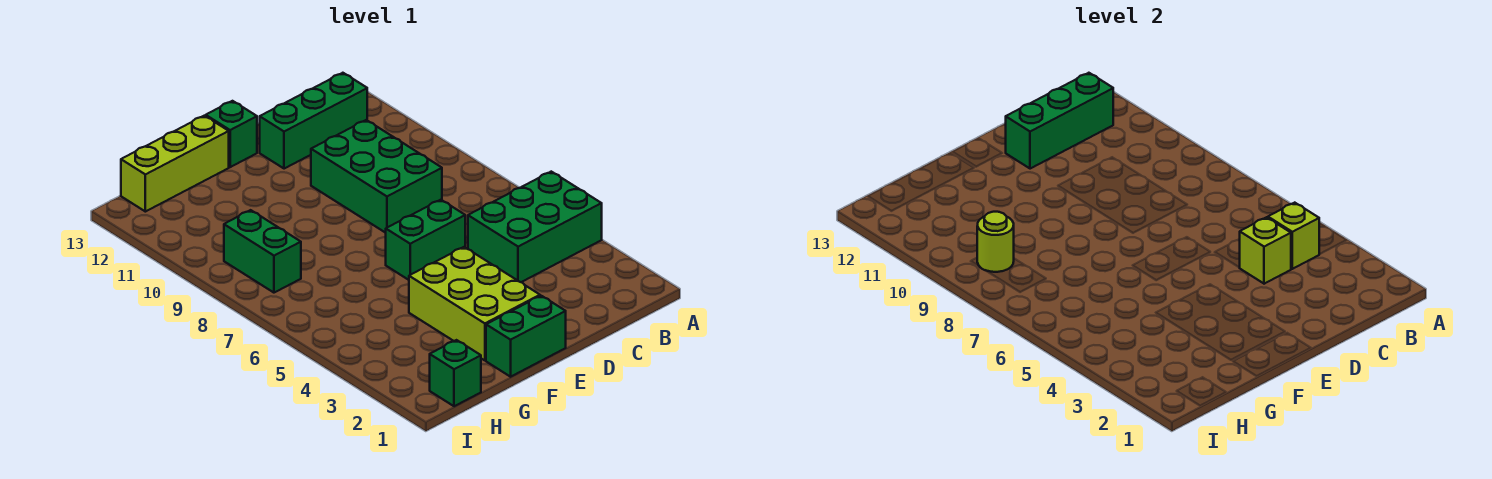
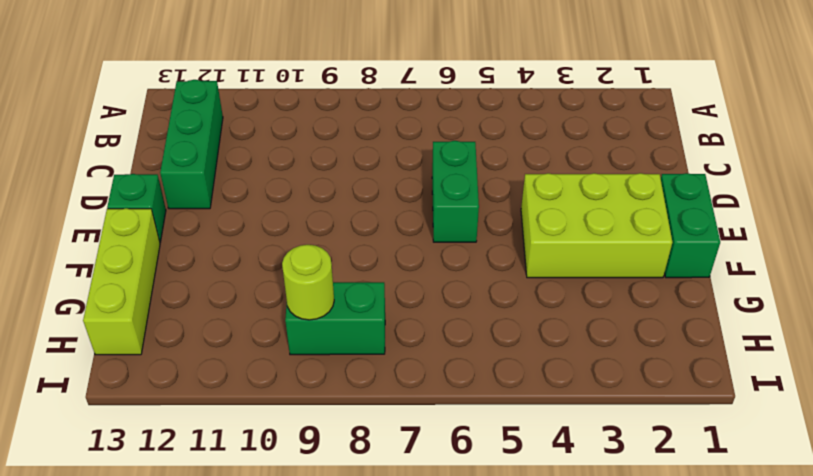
none -> green brick A4:C5 level 1
none -> green brick C8:D10 level 1
none -> green brick H1 level 1

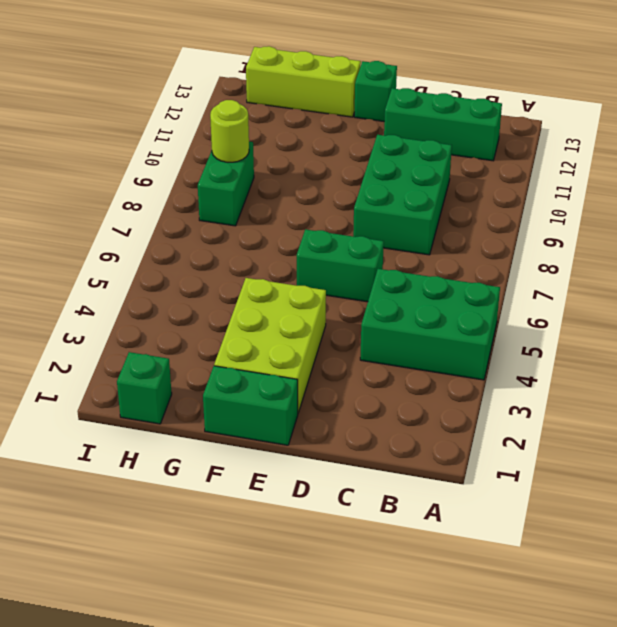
none -> lime brick B4 level 2
none -> green brick B12:D12 level 2
none -> lime brick C4 level 2

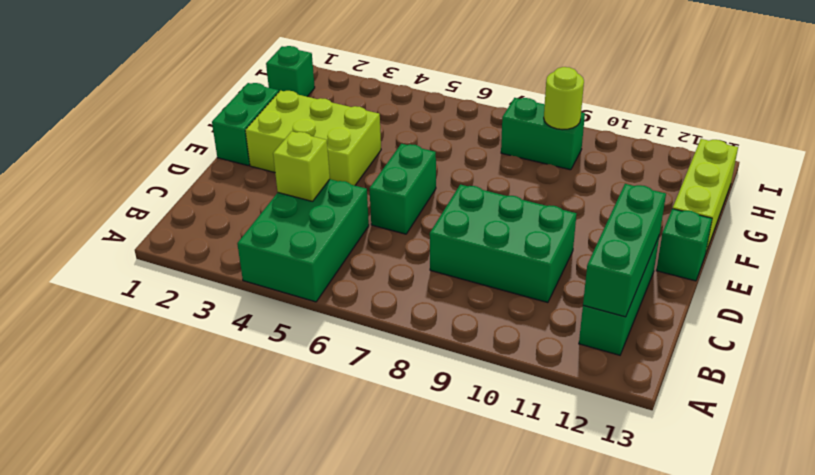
none -> lime brick B4 level 2

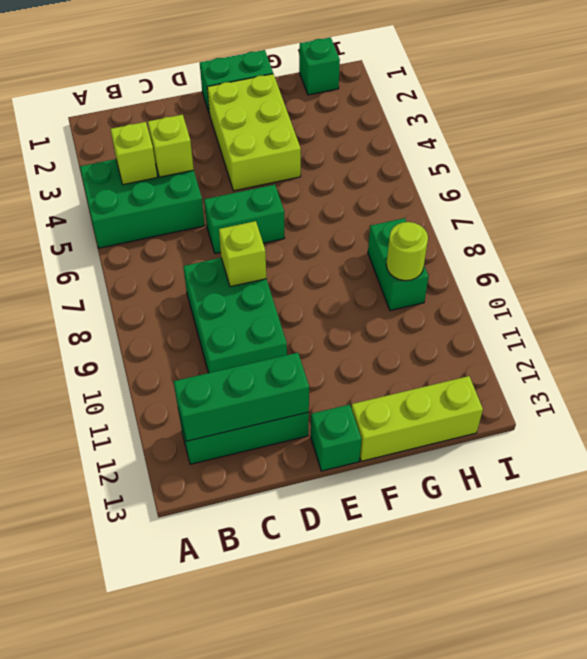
lime brick D8 level 2 -> none

